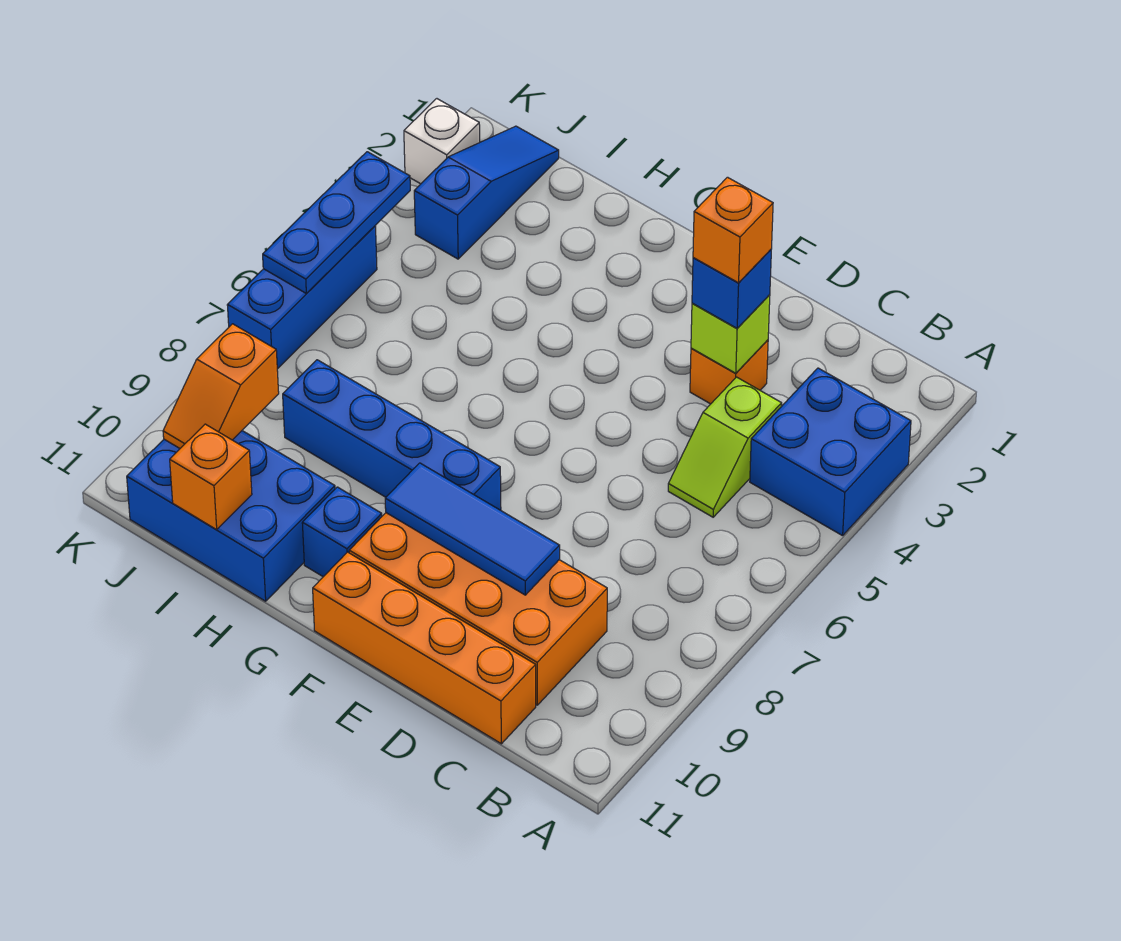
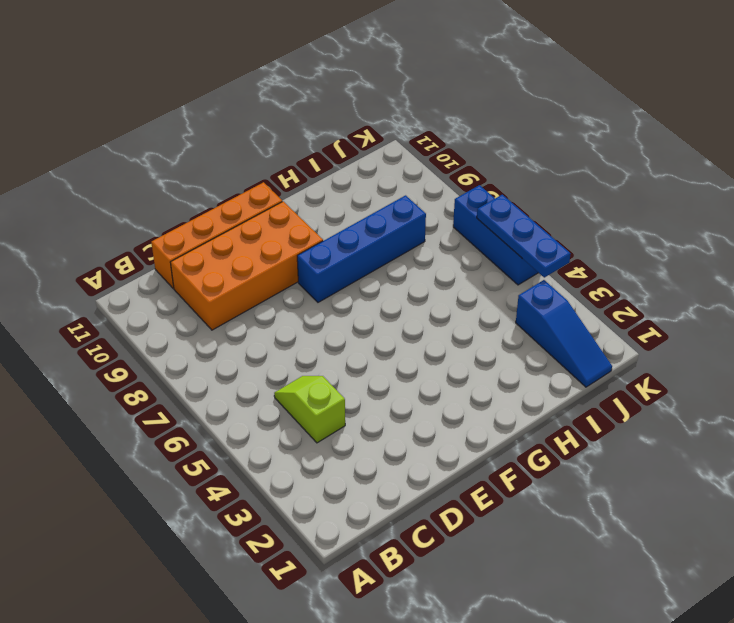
none -> blue brick A3:B4 level 1
none -> orange brick D3 level 1
none -> blue brick G10 level 1

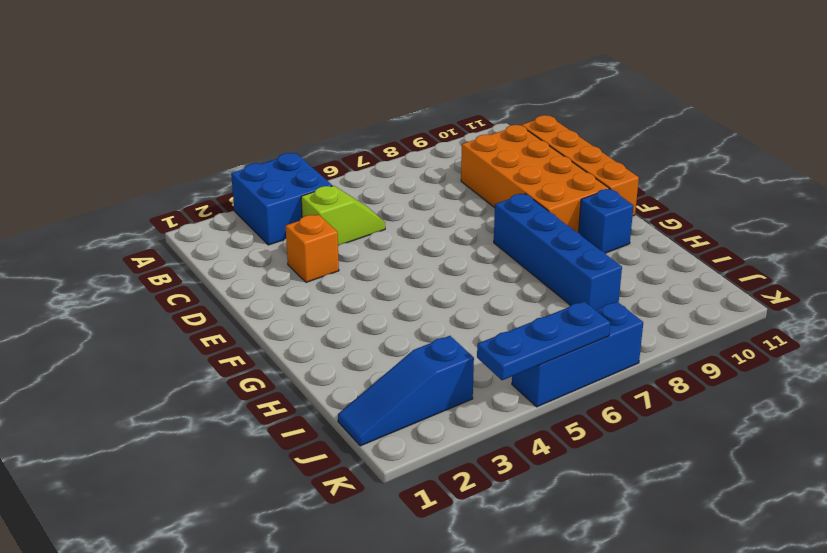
none -> blue brick H10:J11 level 1
none -> white brick K2 level 1
none -> lime brick D3 level 2

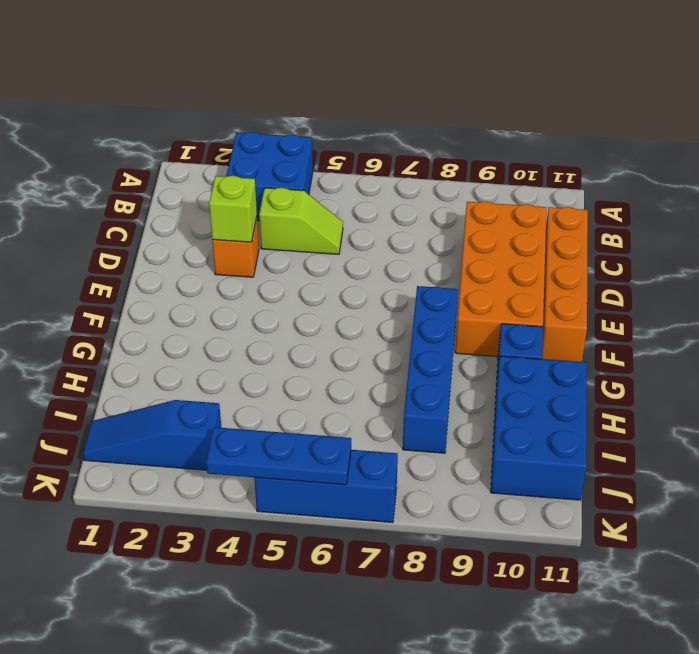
none -> white brick K2 level 1
none -> blue tile D9:F9 level 2
none -> orange brick I11 level 2

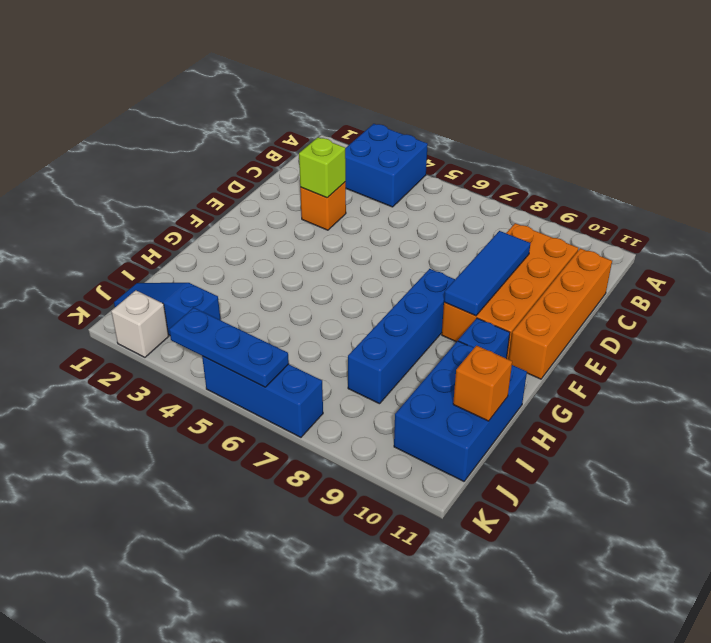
none -> lime slope C4:C5 level 1 top 4
none -> orange slope J9:J10 level 2 top 9
none -> blue brick D3 level 3

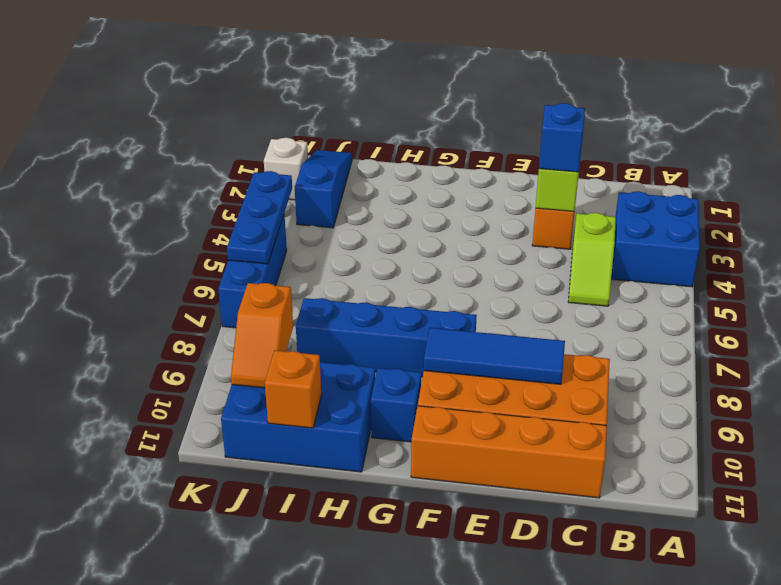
none -> orange brick D3 level 4

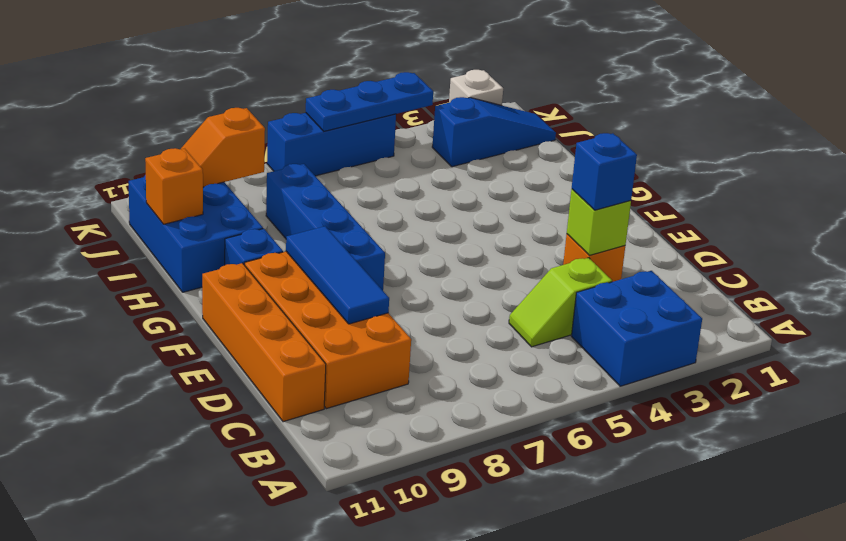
none -> orange brick D3 level 4

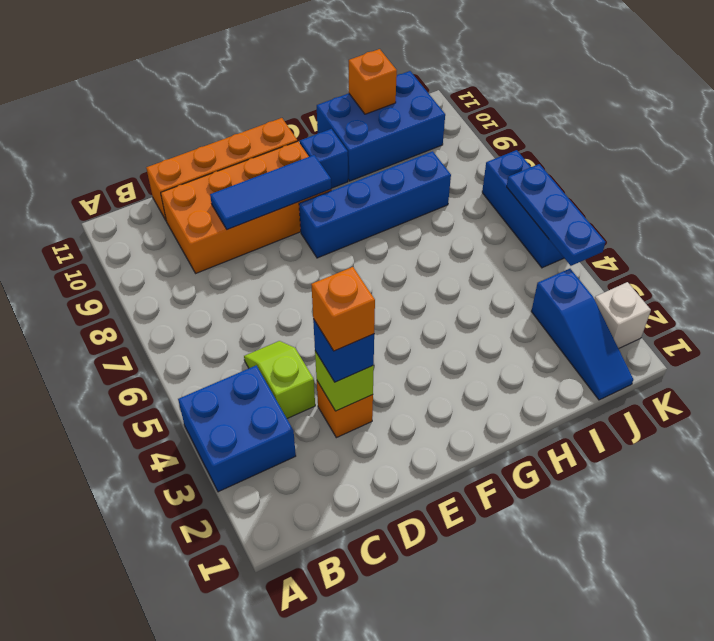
none -> orange slope J9:J10 level 2 top 9

